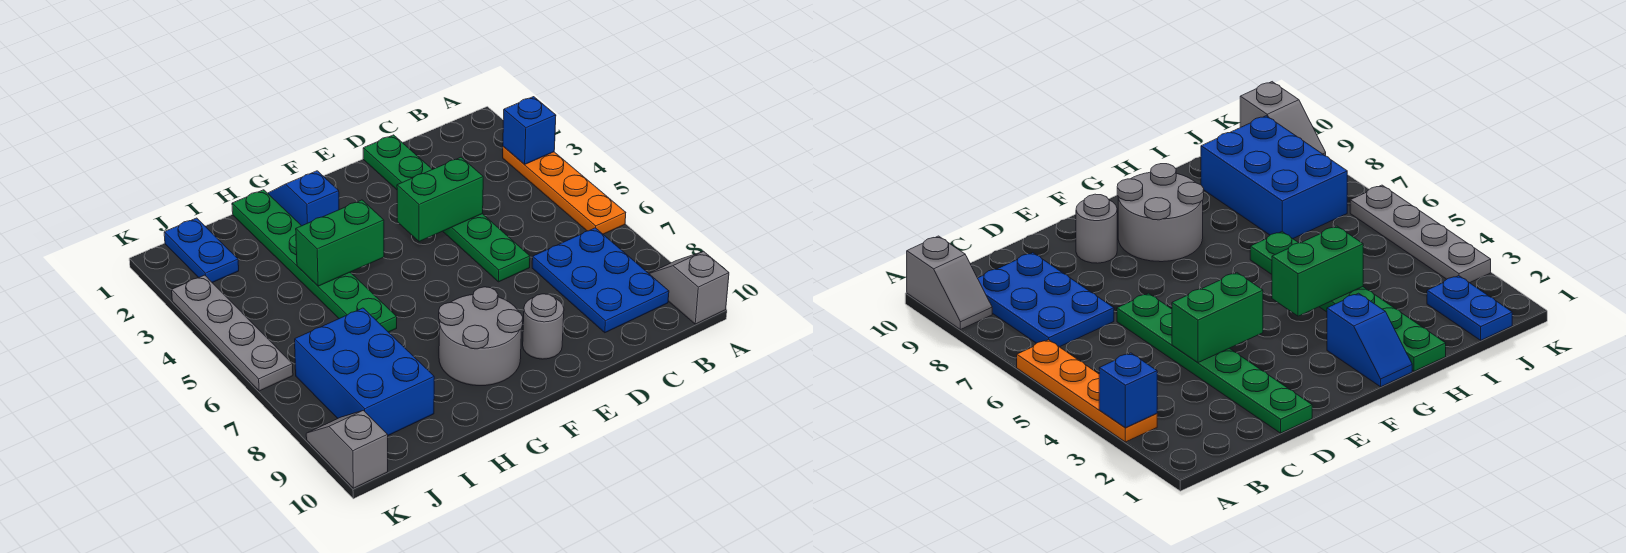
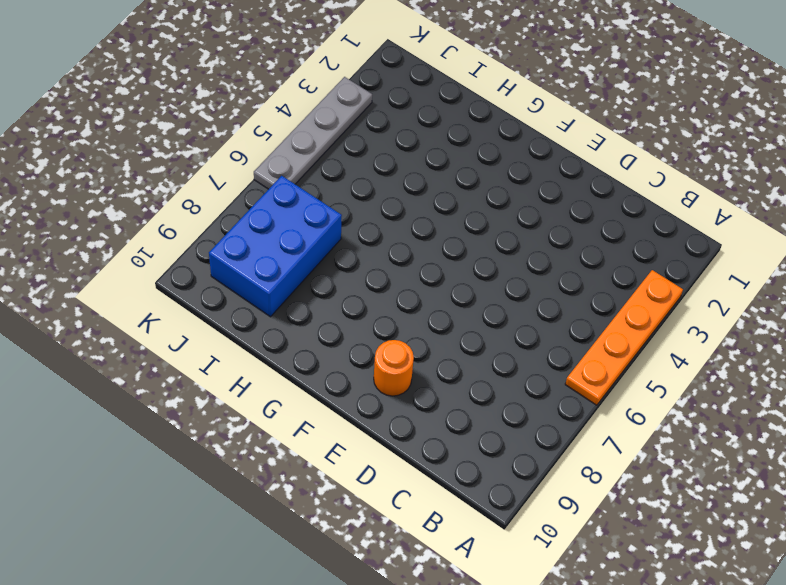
orange round brick E9 level 1 -> grey round brick E9 level 1
none -> grey slope A9:A10 level 1 top 10
none -> blue plate B7:C9 level 1
none -> green plate D1:D6 level 1

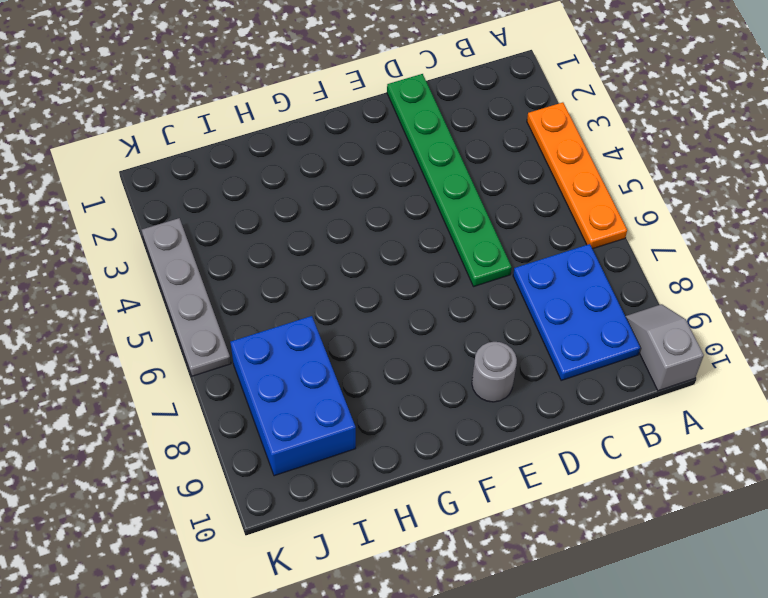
none -> grey round brick F8:G9 level 1
none -> blue slope G1:G2 level 1 top 2
none -> green plate H1:H6 level 1

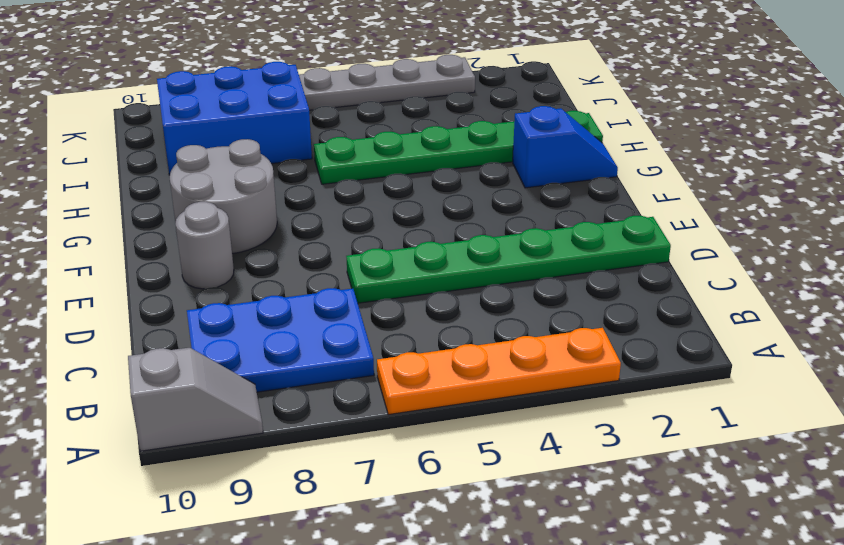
none -> blue plate J1:J2 level 1
none -> grey slope K9:K10 level 1 top 10
none -> blue brick A3 level 2

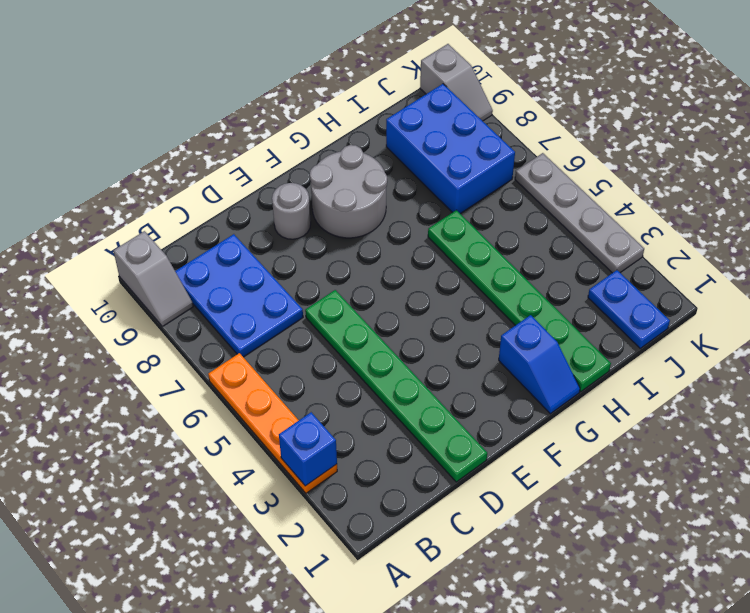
none -> green brick D4:E4 level 2
none -> green brick G4:H4 level 2

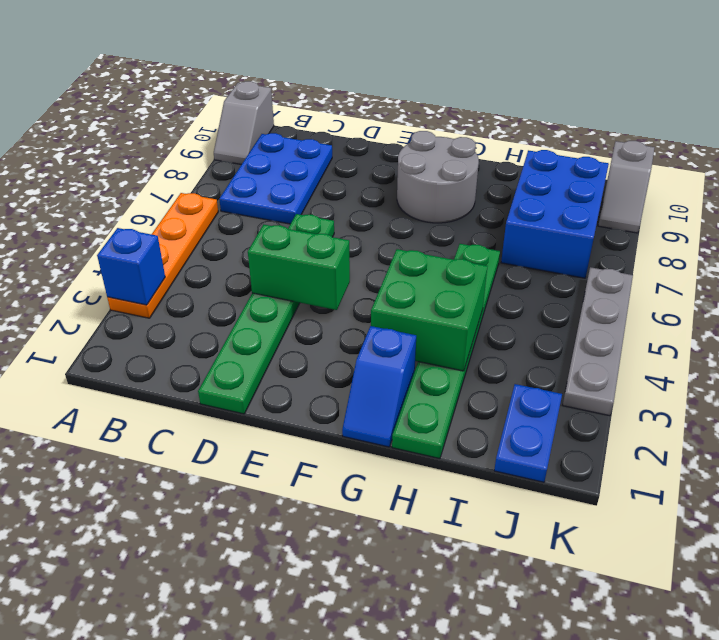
green brick G3:H4 level 2 -> green brick G4:H4 level 2
none -> grey round brick E9 level 1

